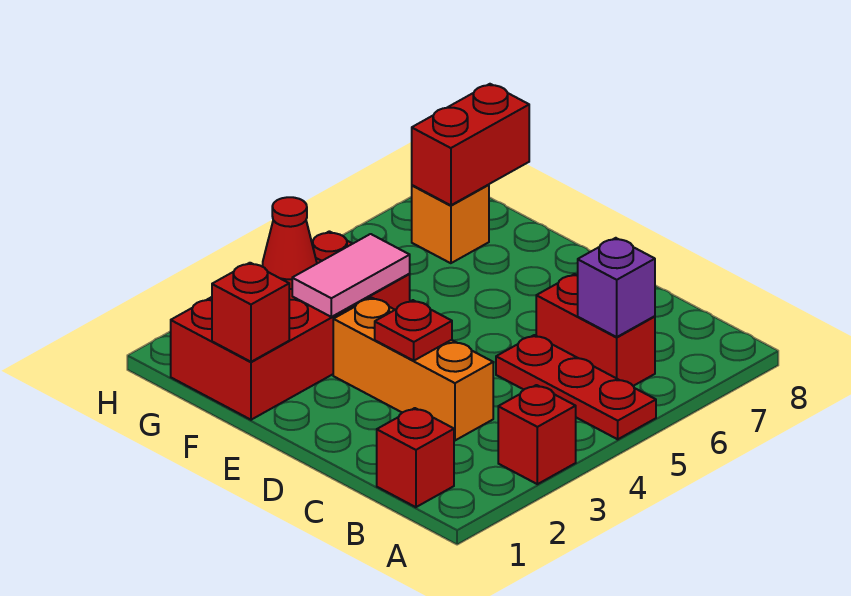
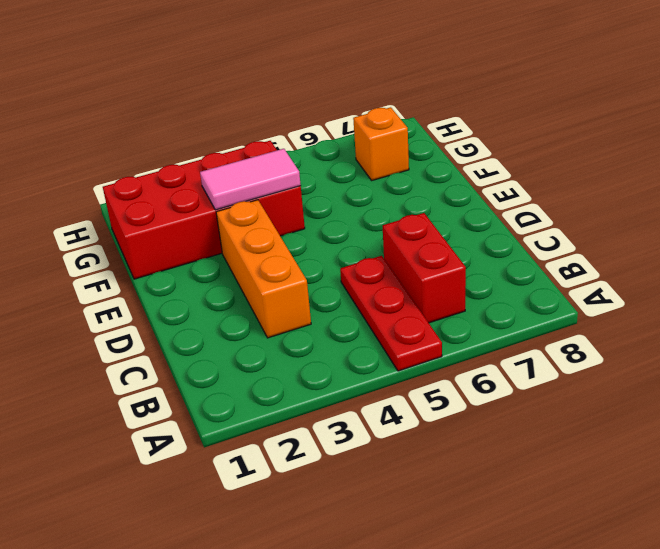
none -> red brick A3 level 1
none -> red brick B1 level 1
none -> purple brick B6 level 2

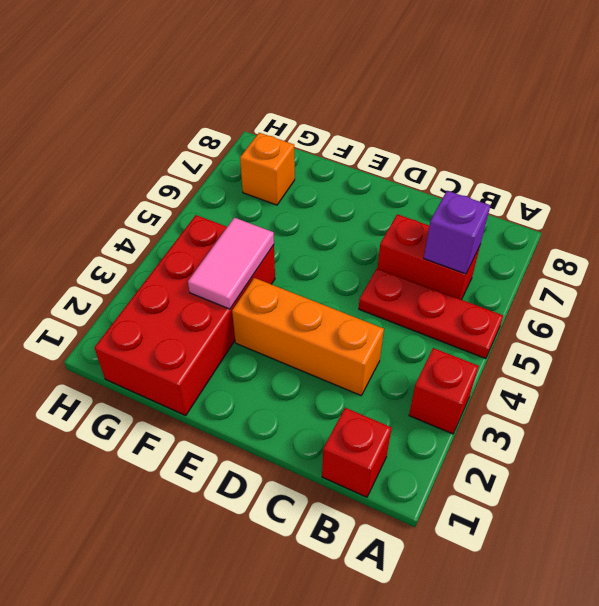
none -> red plate D3 level 2
none -> red brick F1 level 2
none -> red cone G3 level 2

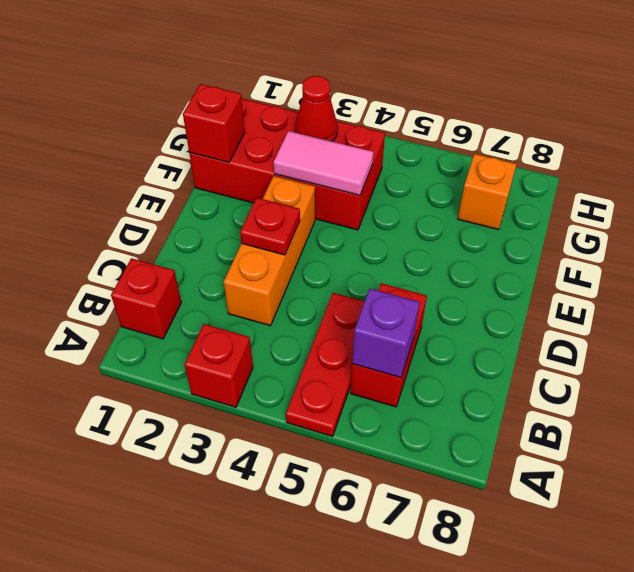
none -> red brick G7:G8 level 2

